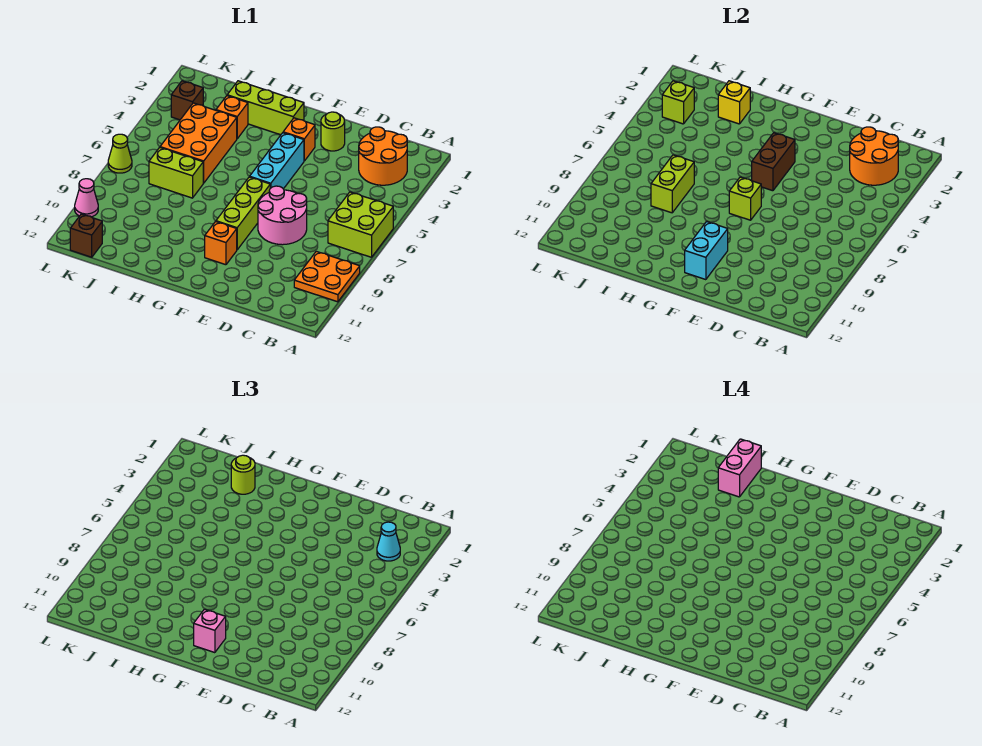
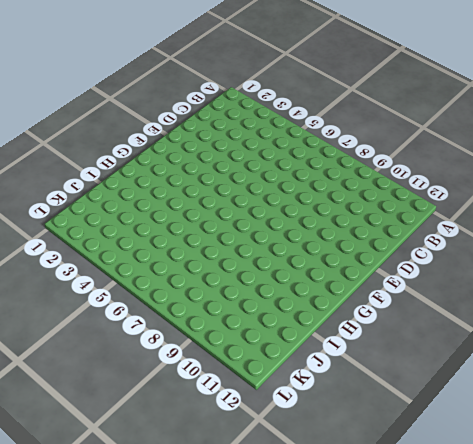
none -> lime brick A6:B7 level 1
none -> orange plate A9:B10 level 1
none -> orange round brick B2:C3 level 1

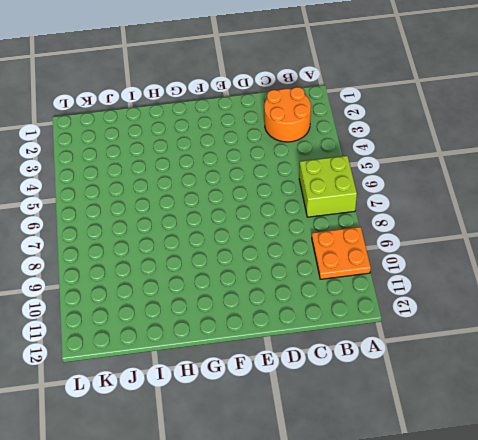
none -> pink round brick D7:E8 level 1
none -> lime round brick E2 level 1
none -> orange brick F3 level 1

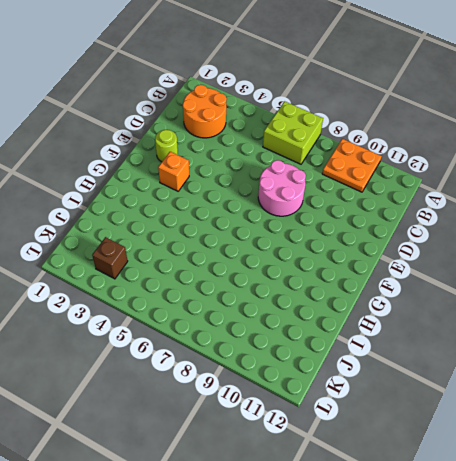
none -> cyan brick F4:F6 level 1
none -> lime brick F7:F9 level 1
none -> orange brick F10 level 1

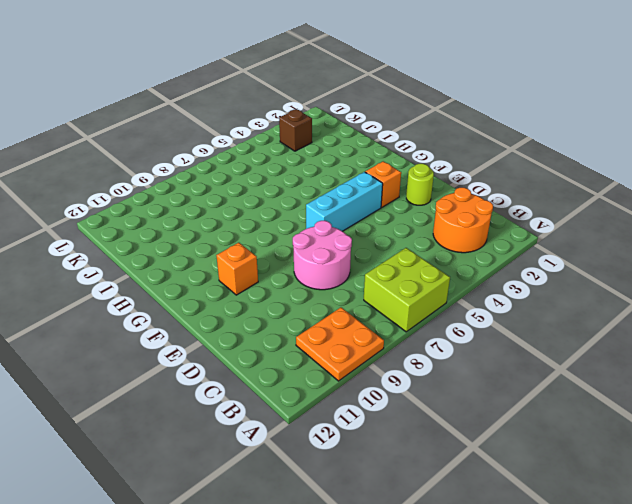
none -> lime brick F7:F9 level 1
none -> lime brick G2:I2 level 1
none -> orange brick I3 level 1

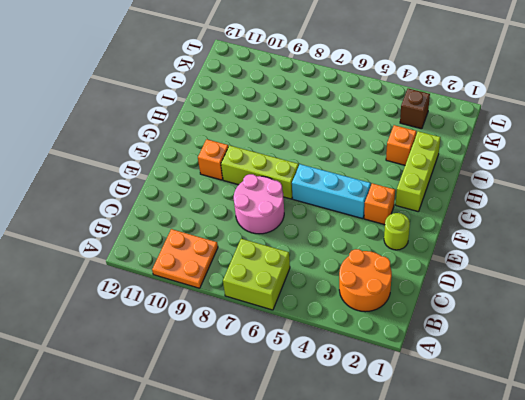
none -> orange brick I4:J6 level 1
none -> lime brick I7:J7 level 1
none -> brown brick K12 level 1

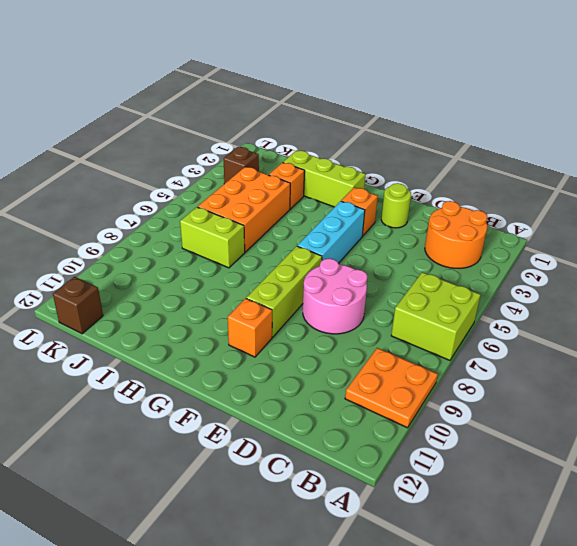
none -> lime cone L7 level 1
none -> pink cone L10 level 1
none -> orange round brick B2:C3 level 2

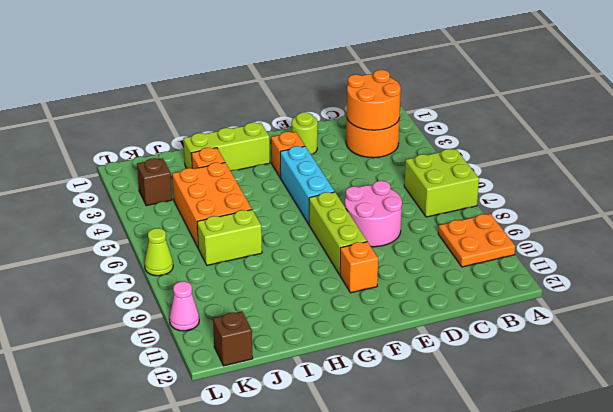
none -> brown brick F4:F5 level 2
none -> lime brick F7 level 2
none -> cyan brick F10:F11 level 2

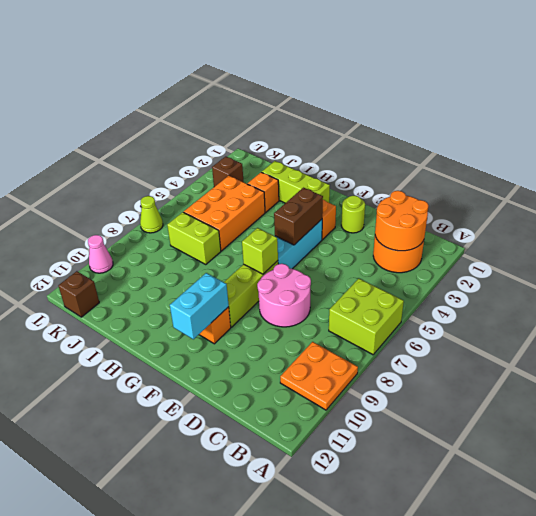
none -> yellow brick I2 level 2
none -> lime brick I7:I8 level 2
none -> lime brick K3 level 2

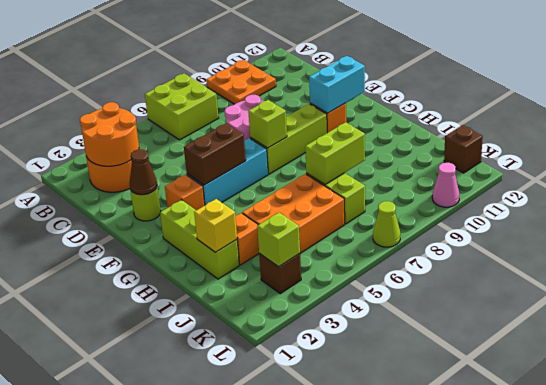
brown cone E2 level 2 -> none
none -> cyan cone B3 level 3
none -> pink brick F11 level 3
none -> lime round brick I2 level 3

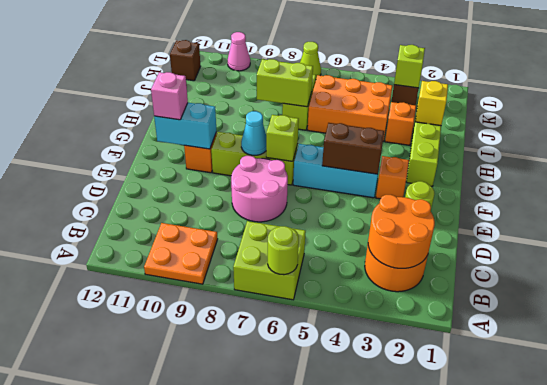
lime round brick A6 level 2 -> lime round brick I2 level 3
cyan cone F8 level 2 -> cyan cone B3 level 3
none -> pink brick I1:I2 level 4

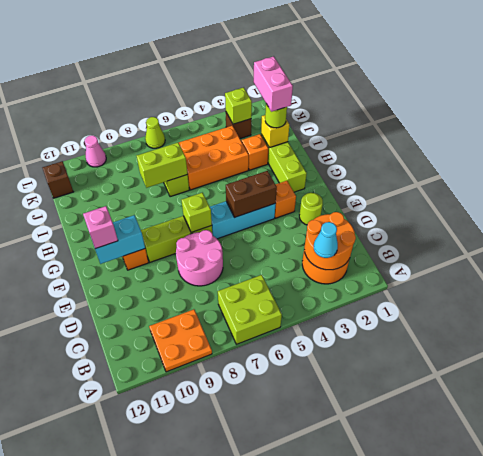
pink brick I2:J2 level 4 -> pink brick I1:I2 level 4

